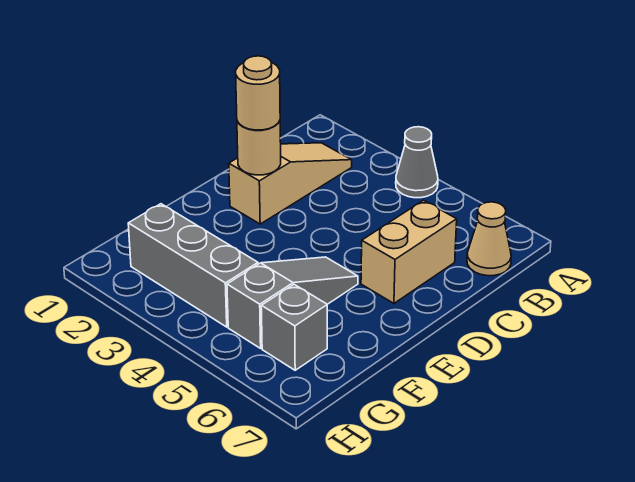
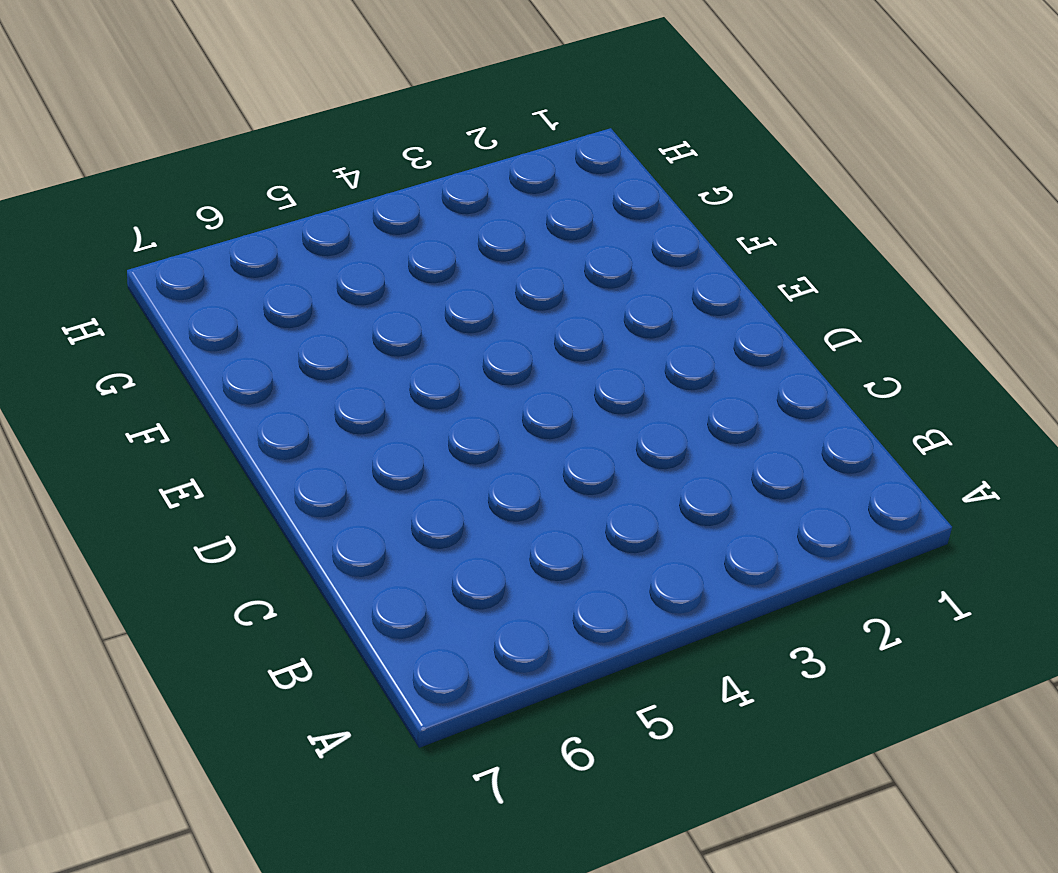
none -> grey cone A4 level 1
none -> tan slope B2:D2 level 1 top D

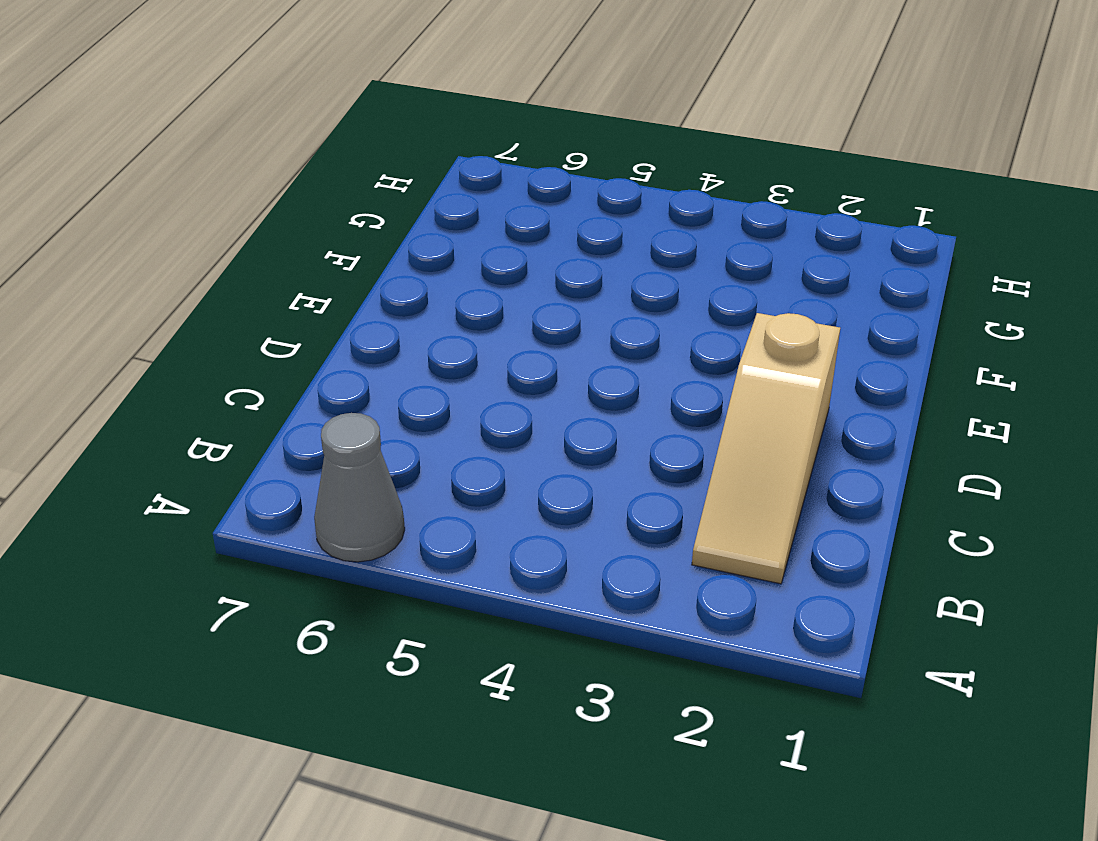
grey cone A6 level 1 -> grey cone A4 level 1
none -> tan cone B7 level 1
none -> tan brick C6:D6 level 1

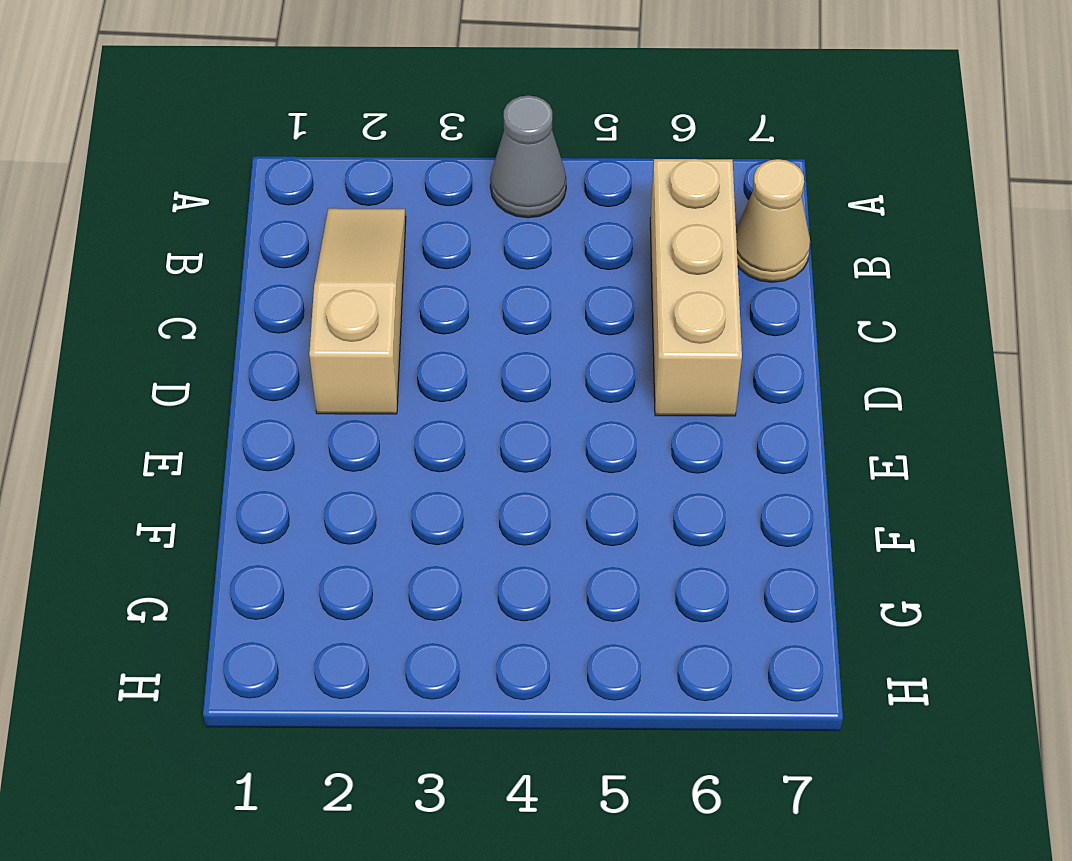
tan brick B6:D6 level 1 -> tan brick C6:D6 level 1
none -> grey slope E5:G5 level 1 top G
none -> grey brick G2:G4 level 1

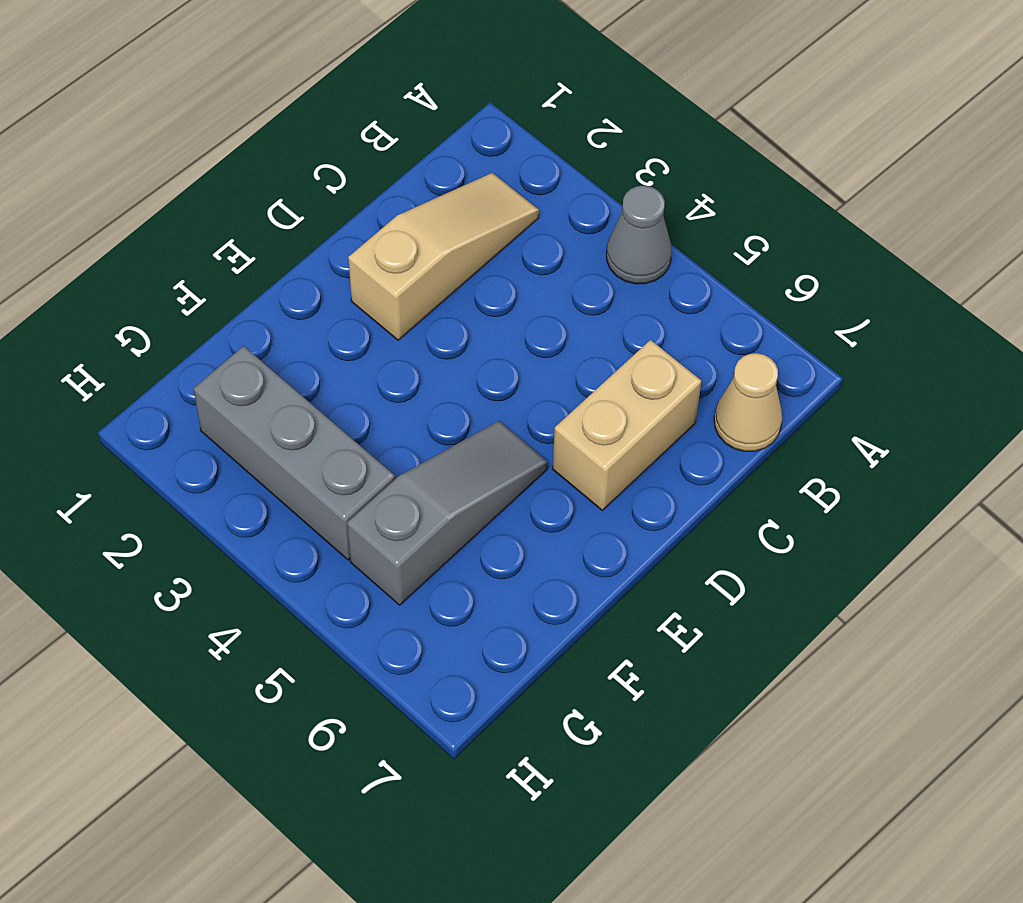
none -> grey brick G6 level 1
none -> tan round brick D2 level 2

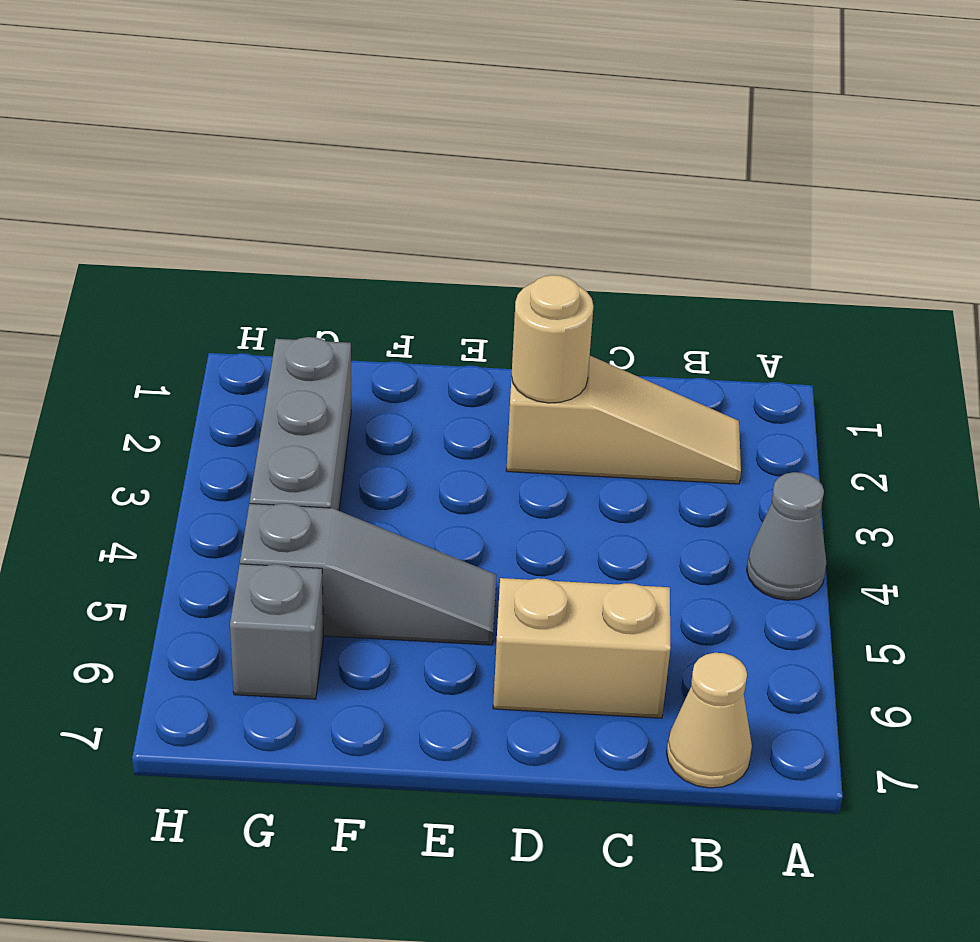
none -> tan round brick D2 level 3

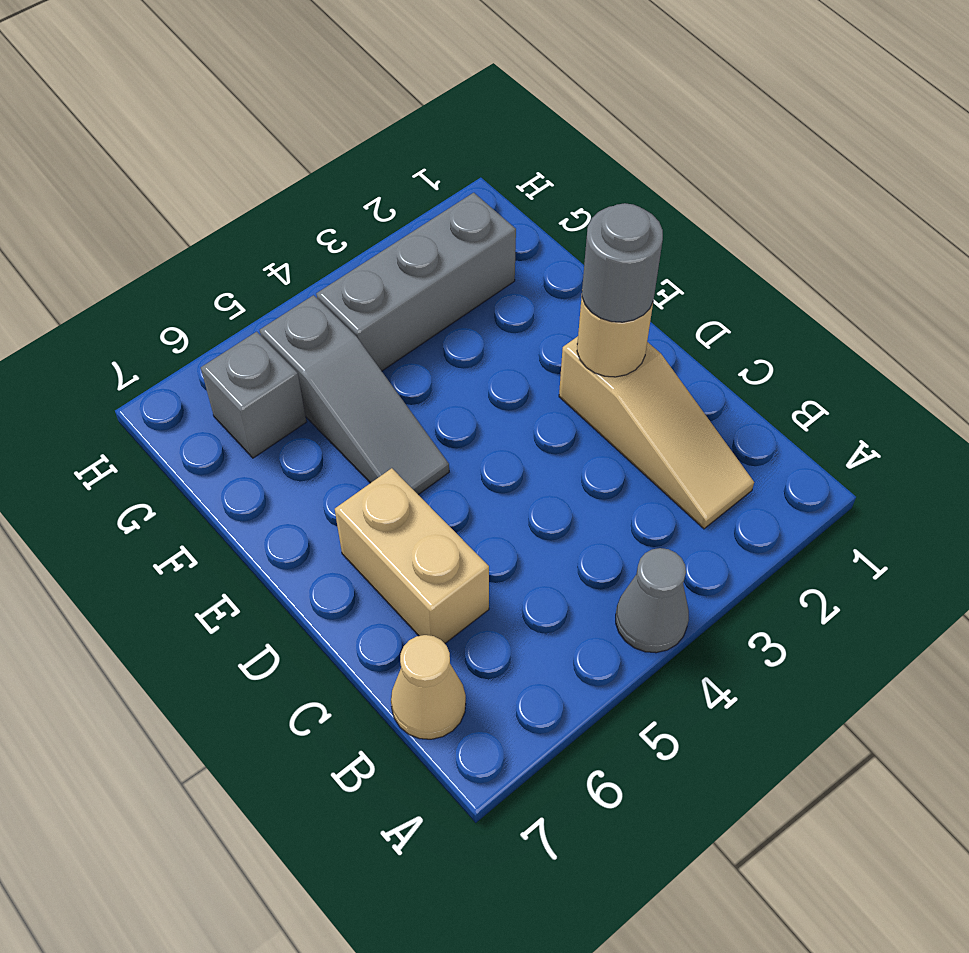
grey round brick D2 level 3 -> tan round brick D2 level 3

